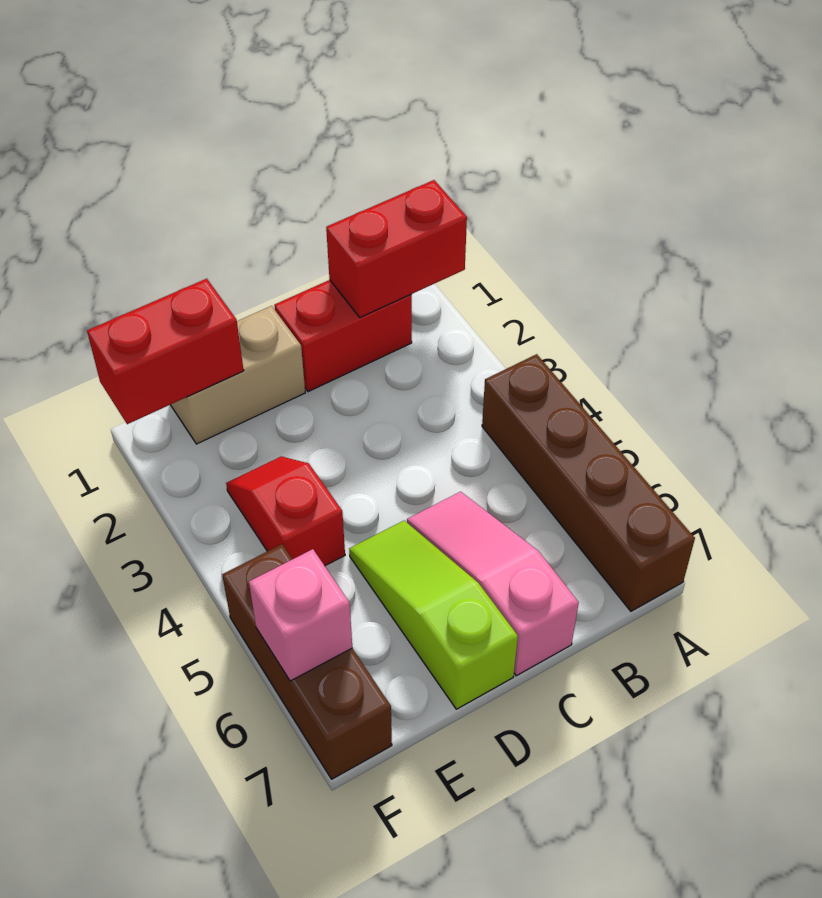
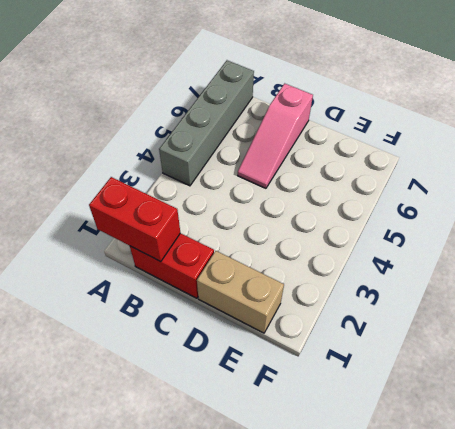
grey brick A4:A7 level 1 -> brown brick A4:A7 level 1
none -> lime slope D5:D7 level 1 top 7
none -> red slope E3:E4 level 1 top 4

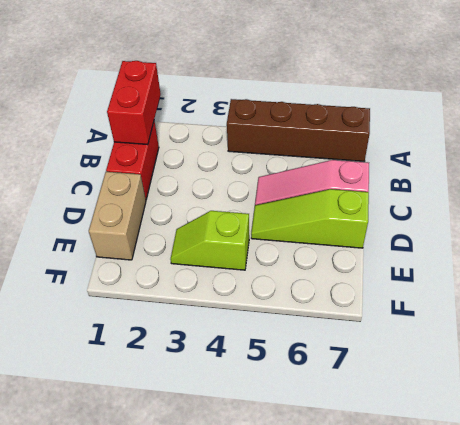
lime slope E3:E4 level 1 top 4 -> red slope E3:E4 level 1 top 4
none -> brown brick F5:F7 level 1
none -> red brick E1:F1 level 2

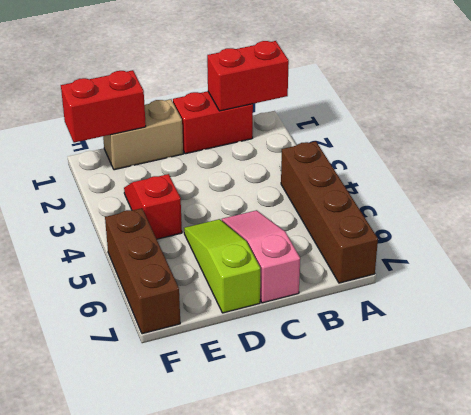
none -> pink brick F6 level 2

